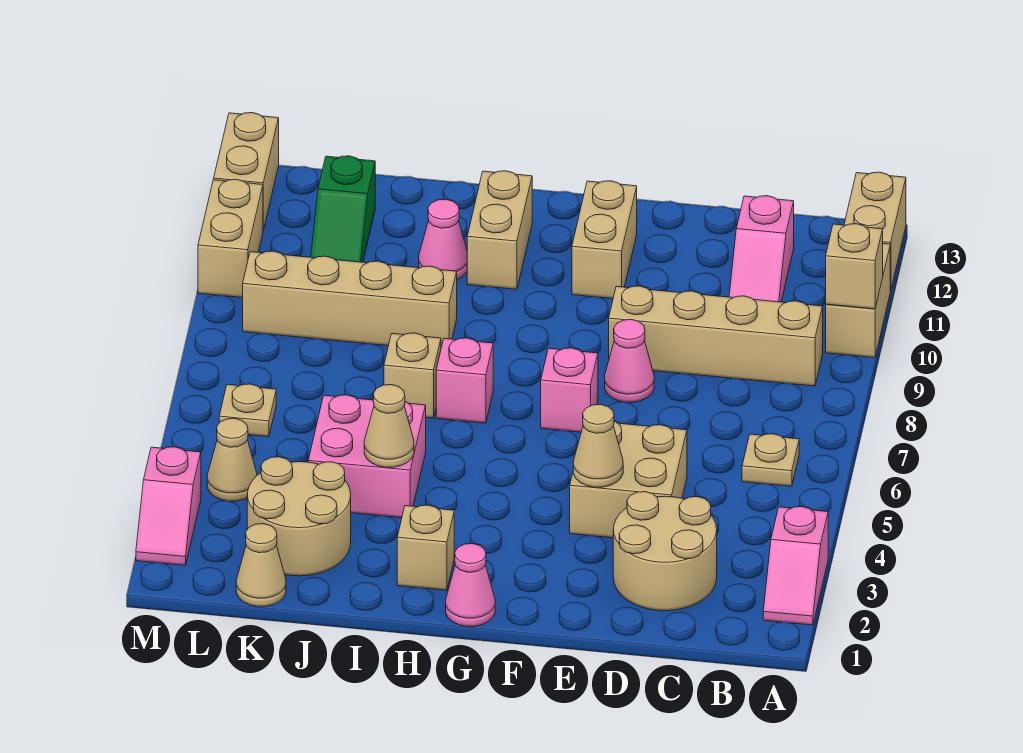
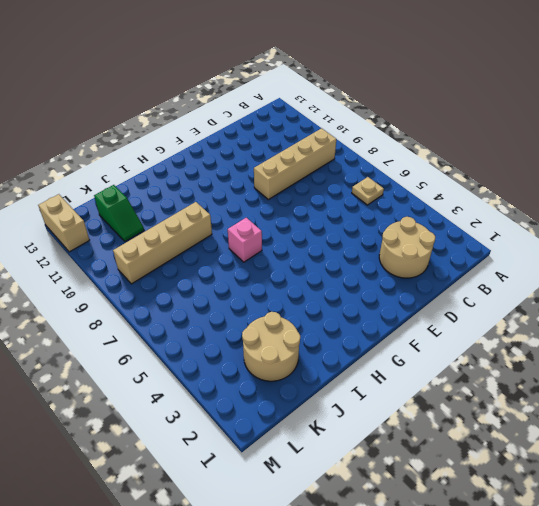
none -> pink slope A2:A3 level 1 top 3
none -> tan brick A10:A11 level 1
none -> tan brick A12:A13 level 1
none -> pink slope C11:C12 level 1 top 12

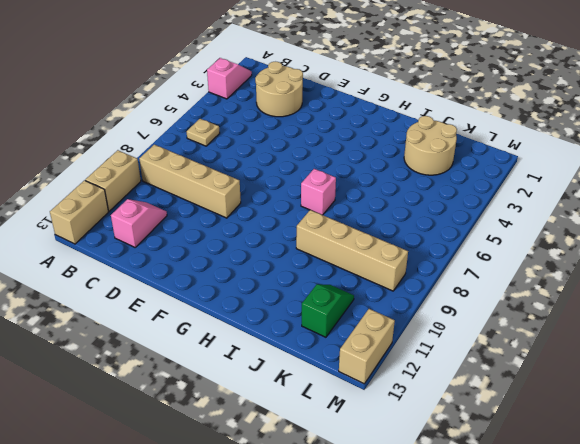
none -> tan brick D4:E5 level 1
none -> pink cone E8 level 1
none -> pink brick F7 level 1
none -> tan brick F11:F12 level 1

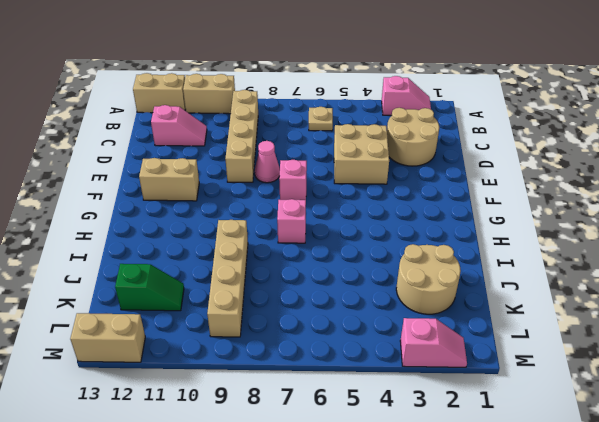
none -> pink cone G1 level 1
none -> tan brick H2 level 1
none -> tan brick H11:H12 level 1
none -> pink brick I4:J5 level 1

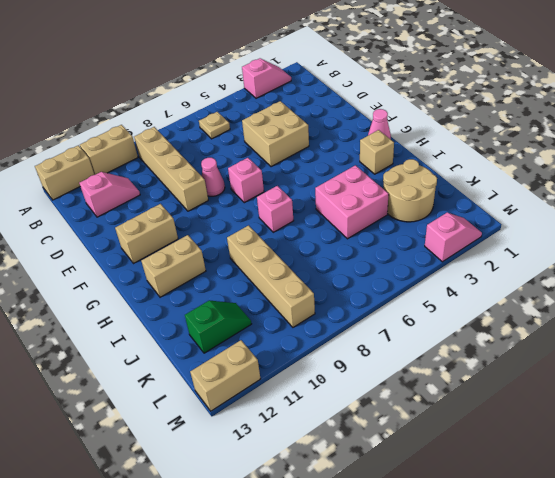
none -> tan round brick C2:D3 level 1
none -> tan brick I7 level 1
none -> pink cone I11 level 1
none -> tan cone K1 level 1

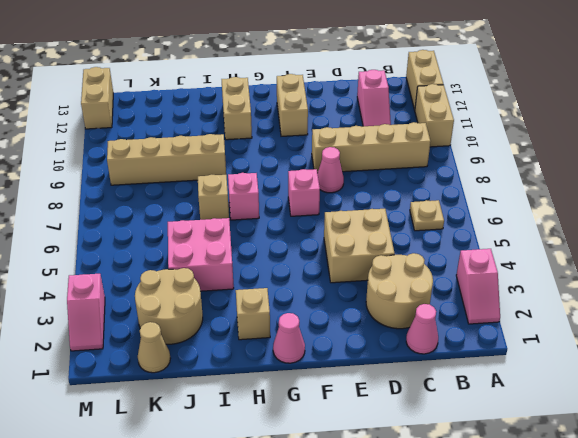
pink cone C1 level 1 -> pink cone I11 level 1
none -> green slope K11:K12 level 1 top 12
none -> tan cone L4 level 1
none -> tan plate L6 level 1
none -> tan brick M10:M11 level 1

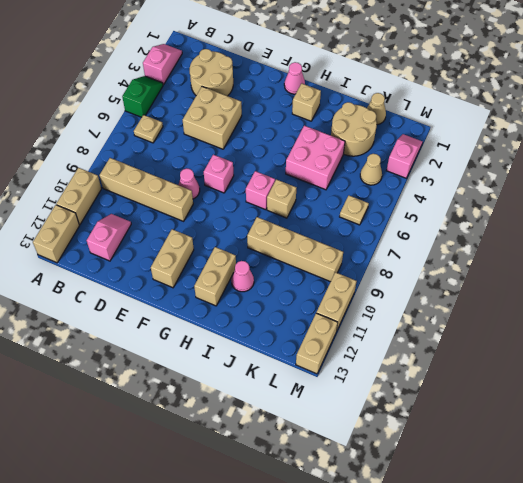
green slope A4:A5 level 1 top 5 -> green slope K11:K12 level 1 top 12
none -> tan brick A10 level 2
none -> tan cone E4 level 2
none -> tan cone I4 level 2

